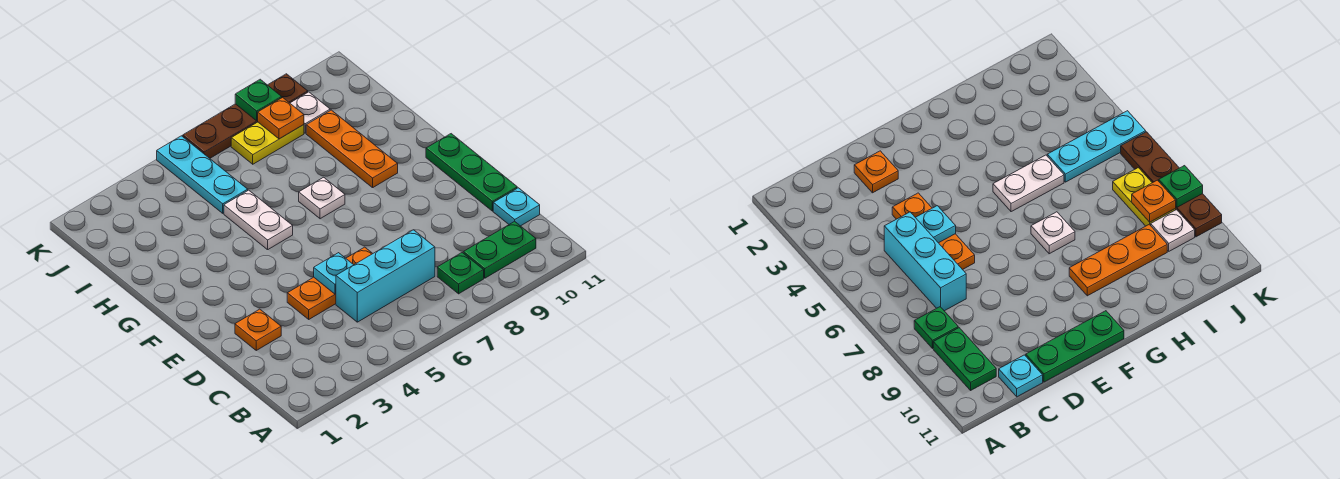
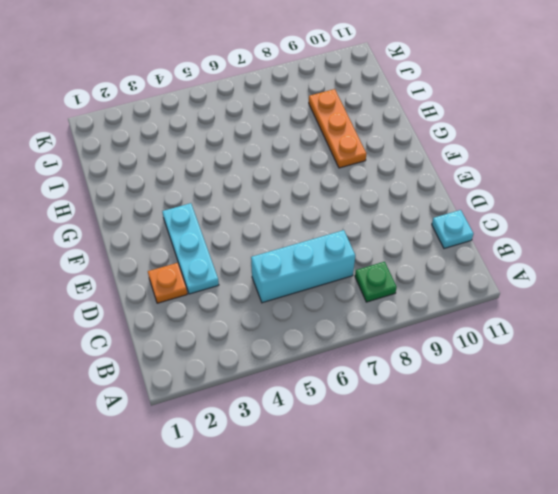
cyan plate D3:F3 level 1 -> cyan plate I5:K5 level 1
none -> green plate B9:B10 level 1
none -> orange plate D4:D6 level 1
none -> green plate D11:F11 level 1

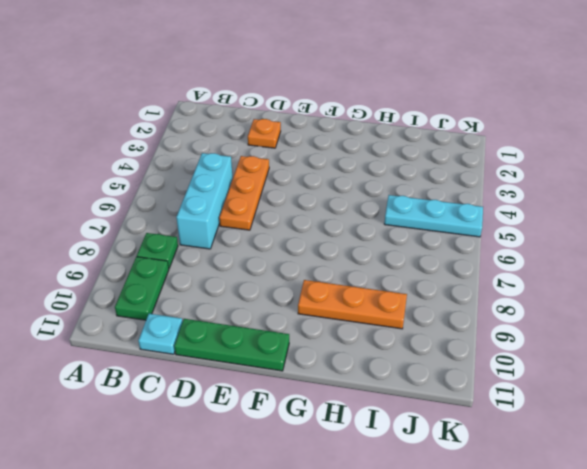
none -> white plate G5:H5 level 1
none -> white plate G7 level 1
none -> yellow plate J7:J8 level 1

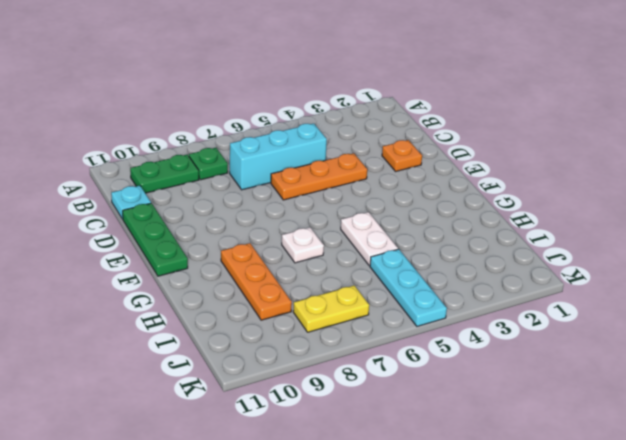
none -> white plate J9 level 1
none -> brown plate K6:K9 level 1
none -> cyan plate D5 level 2

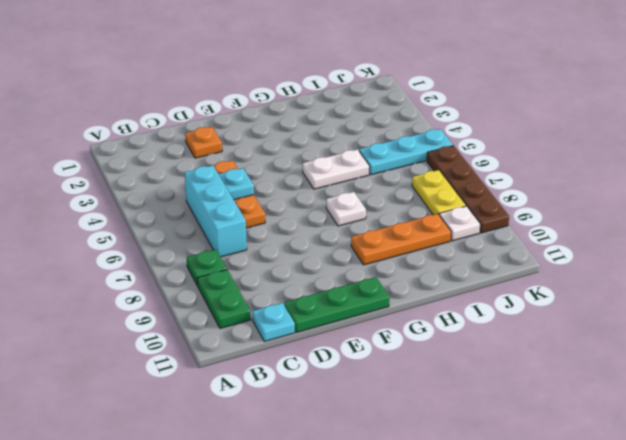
none -> orange plate J8 level 2
none -> green plate K8 level 2

